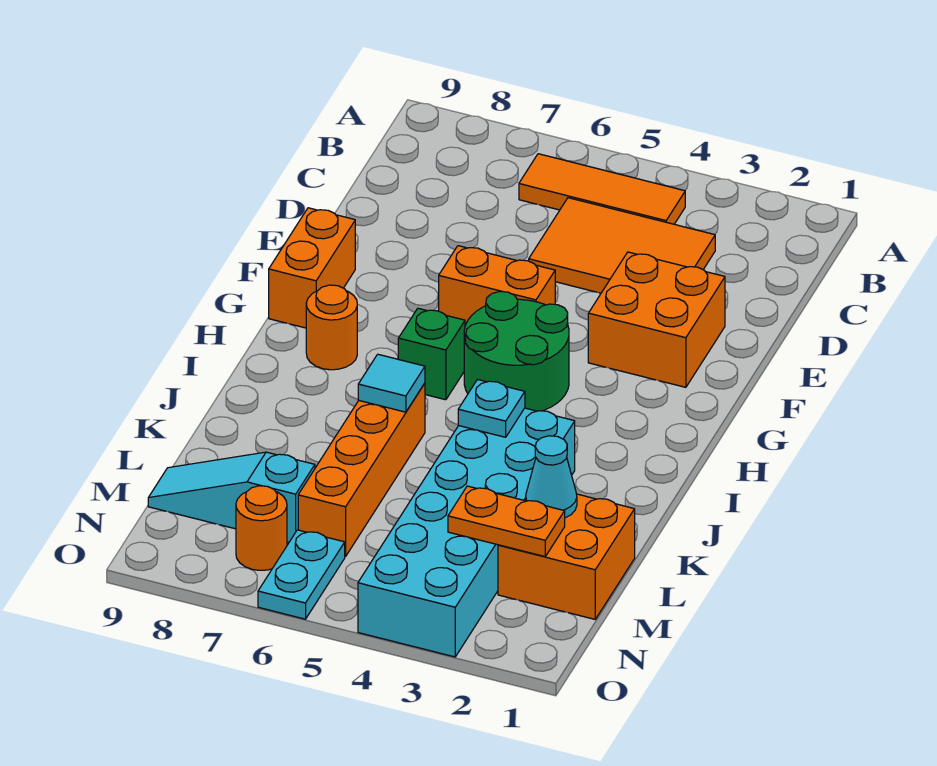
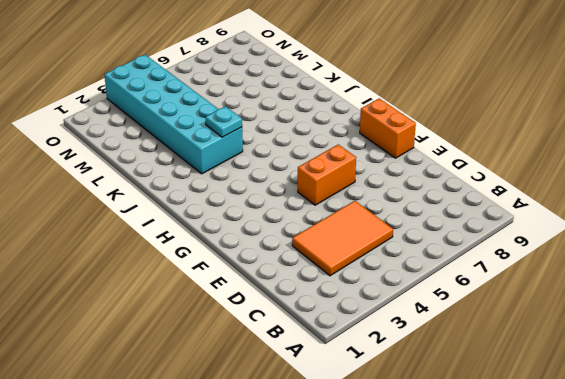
none -> orange tile B4:B6 level 1
none -> orange brick E2:F3 level 1
none -> green round brick G4:H5 level 1

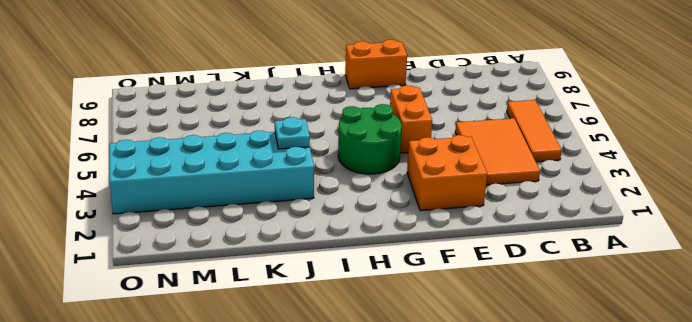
none -> green brick H6 level 1
none -> orange round brick H8 level 1
none -> orange brick J6:M6 level 1

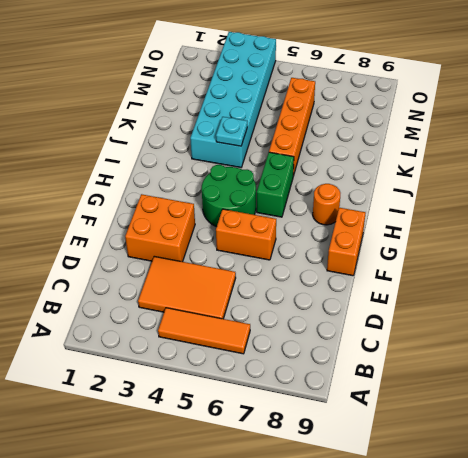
green brick H6:I6 level 1 -> green brick H6 level 1
none -> orange brick L1:M2 level 1
none -> cyan slope M7:M9 level 1 top 7
none -> cyan plate N6:O6 level 1

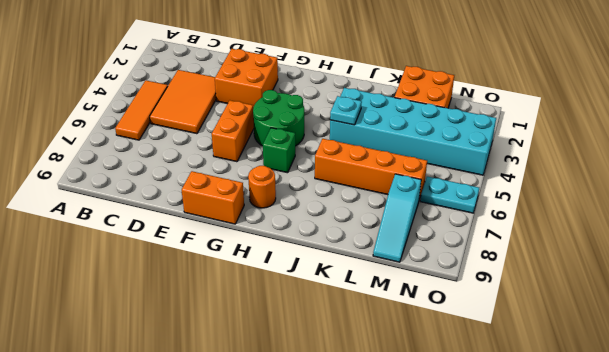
none -> orange round brick N7 level 1
none -> cyan tile J6 level 2
none -> cyan cone L2 level 2

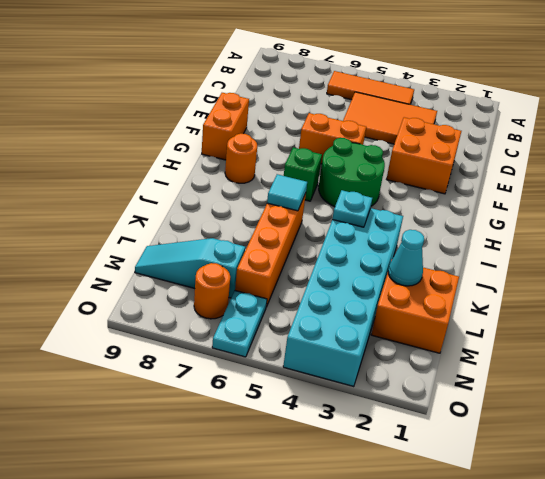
none -> orange plate M2:M3 level 2

